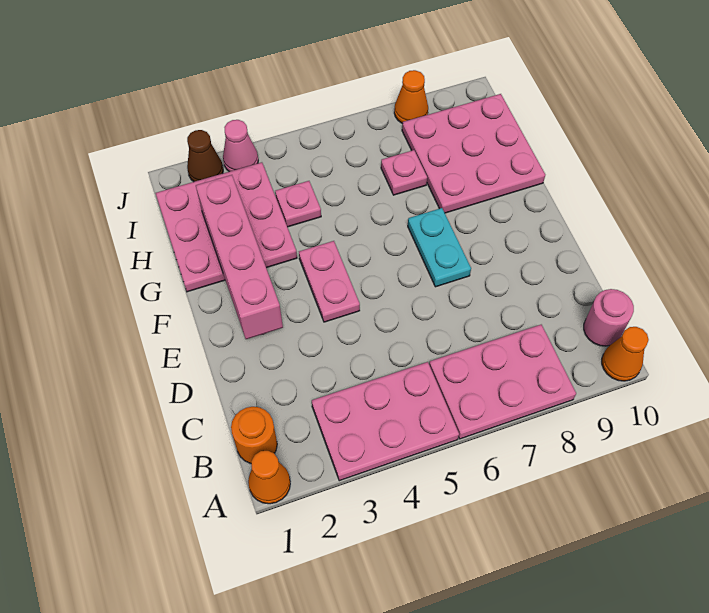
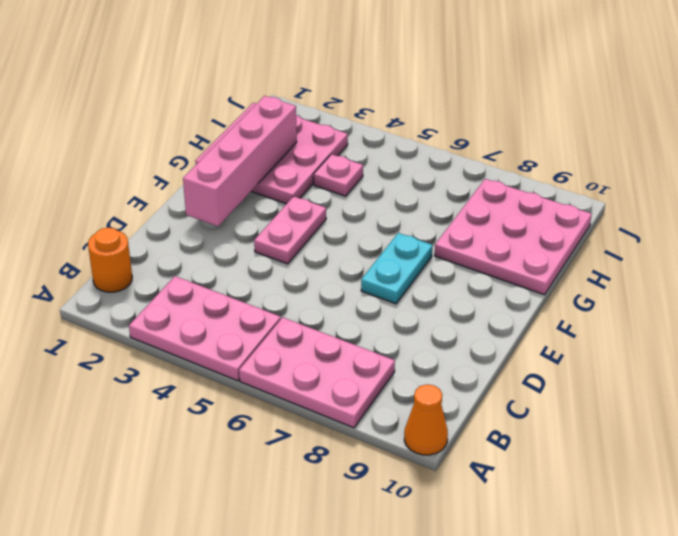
none -> orange cone A1 level 1
none -> pink round brick B10 level 1
none -> pink plate H7 level 1

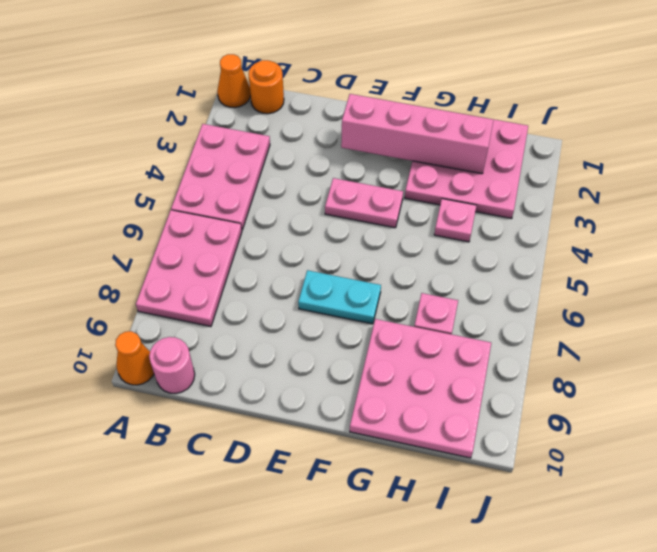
none -> brown cone J2 level 1
none -> pink cone J3 level 1
none -> orange cone J8 level 1

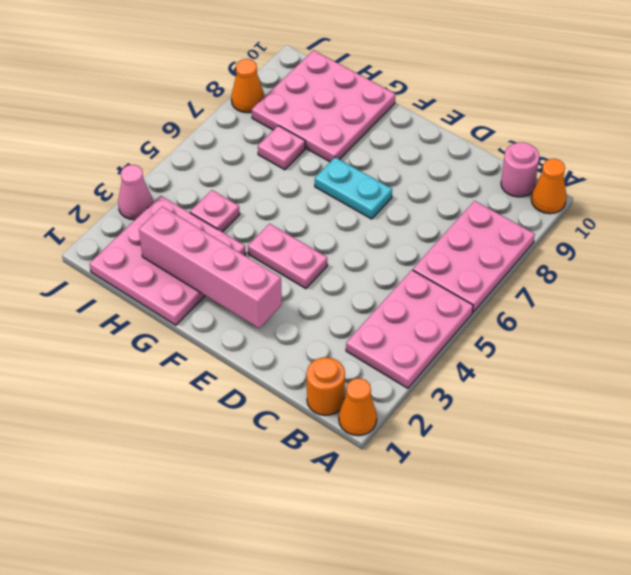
none -> brown cone J2 level 1

